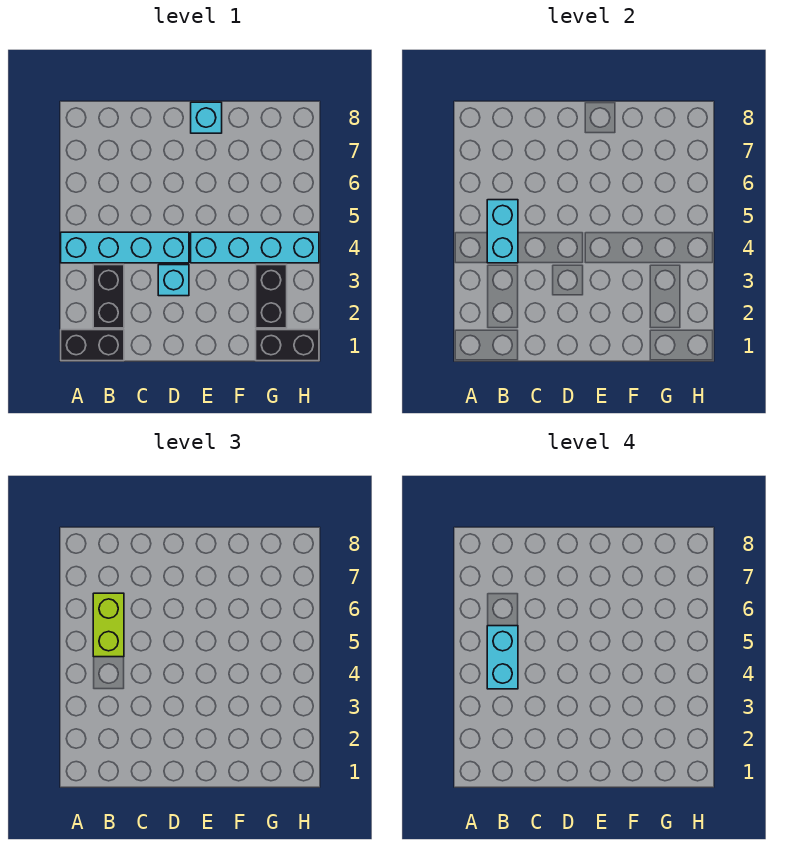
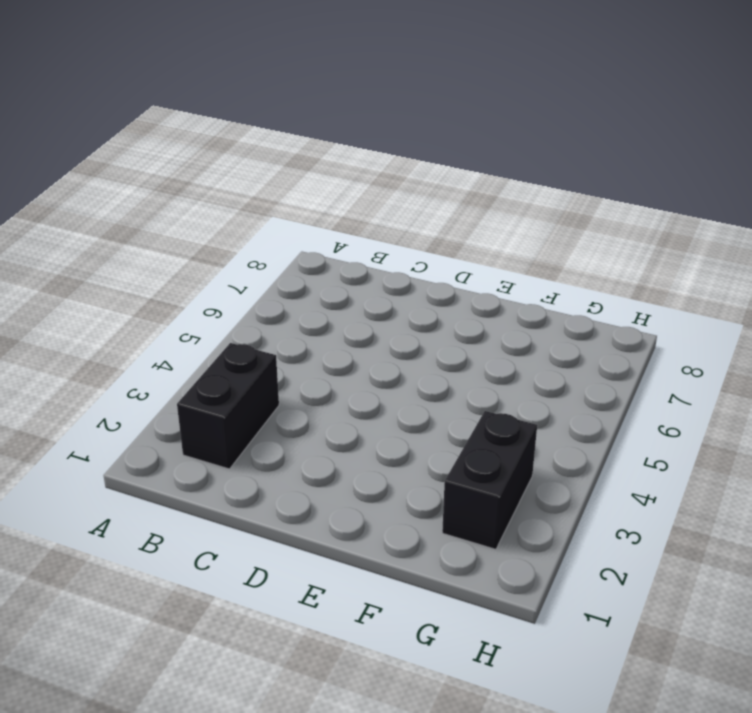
none -> black brick A1:B1 level 1
none -> cyan brick A4:D4 level 1

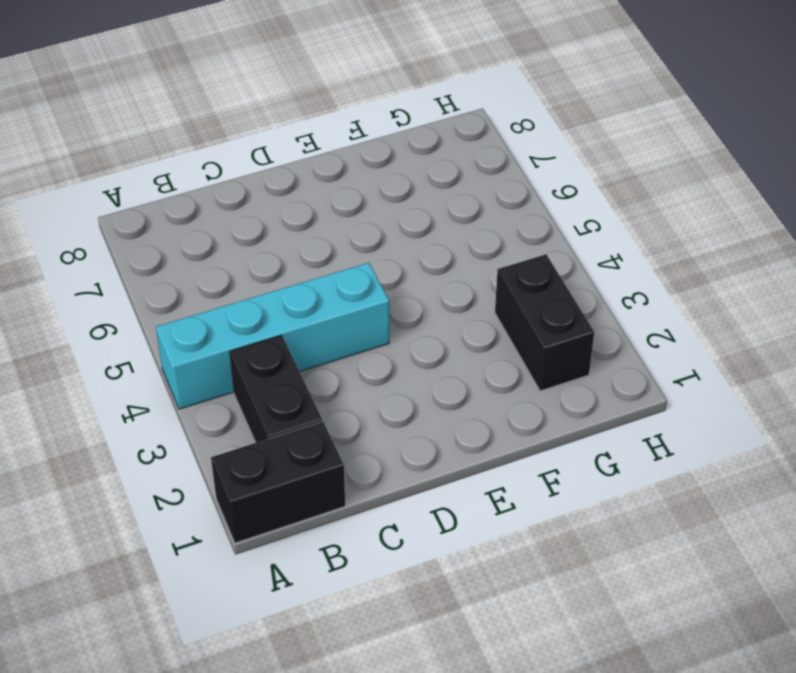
none -> cyan brick D3 level 1
none -> cyan brick E4:H4 level 1

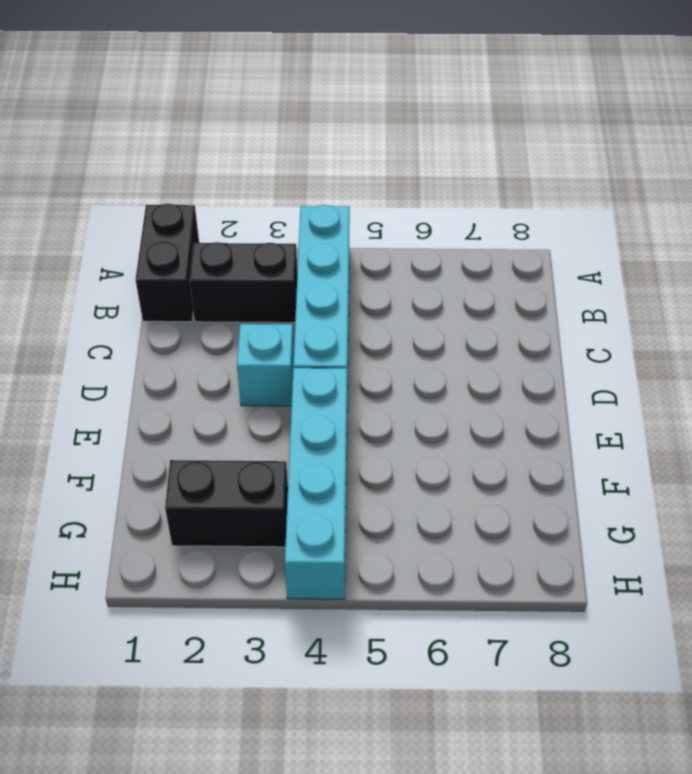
none -> cyan brick E8 level 1
none -> black brick G1:H1 level 1

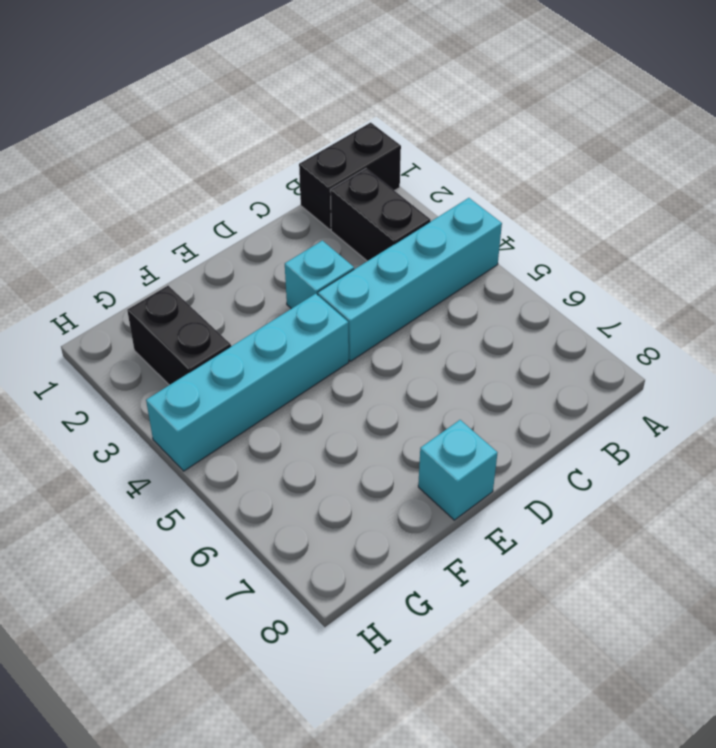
none -> black brick G1:H1 level 1
none -> cyan brick B4:B5 level 2

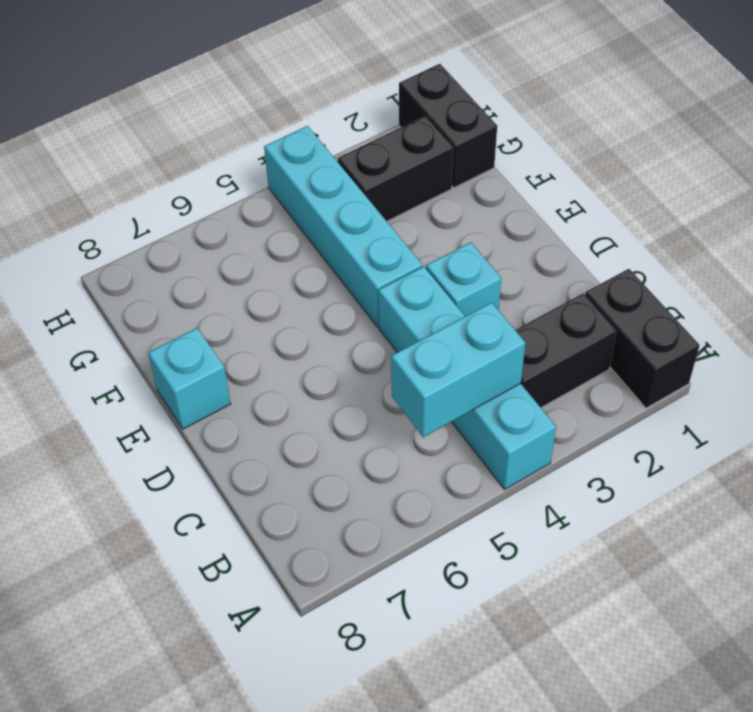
none -> lime brick B5:B6 level 3
none -> cyan brick B4:B5 level 4

